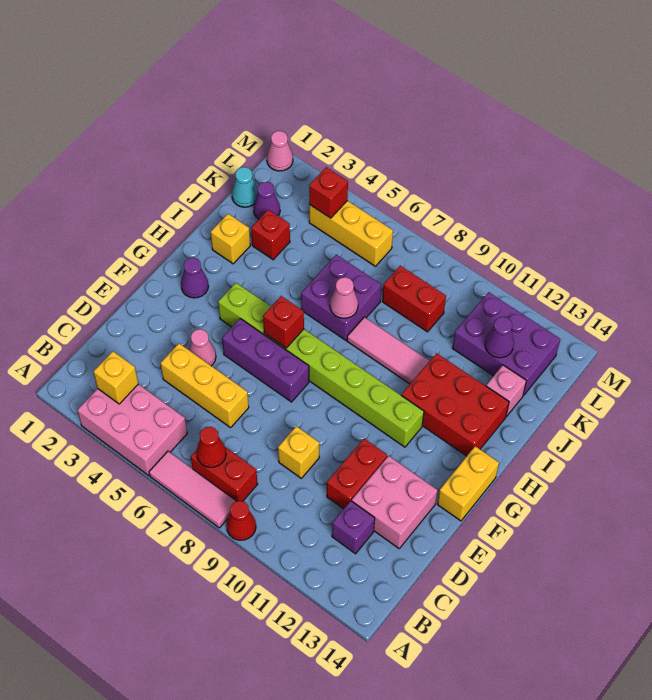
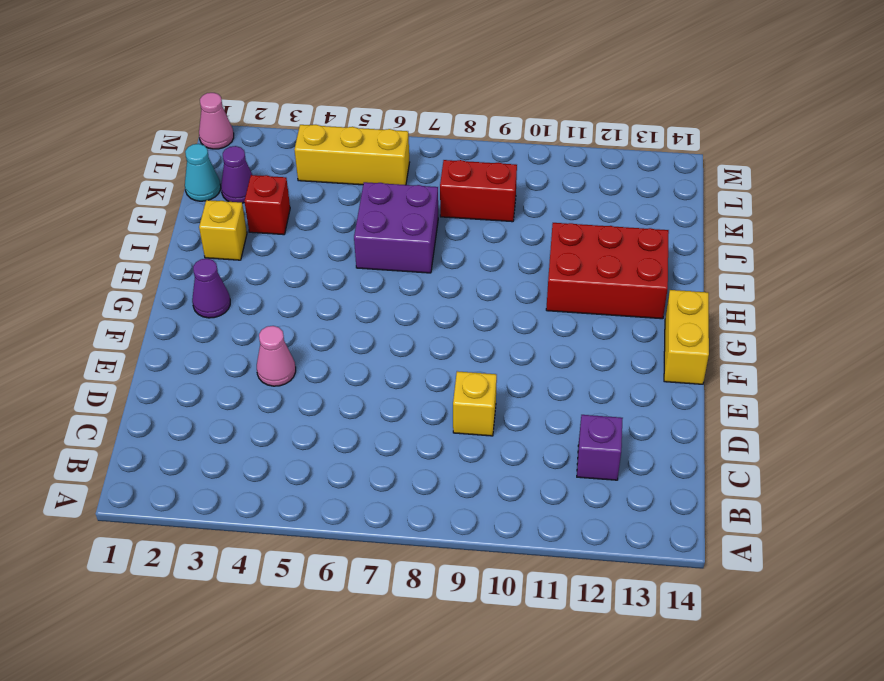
none -> pink brick A3:B5 level 1
none -> pink tile A6:A8 level 1
none -> red cone A9 level 1
none -> red brick B7:B8 level 1

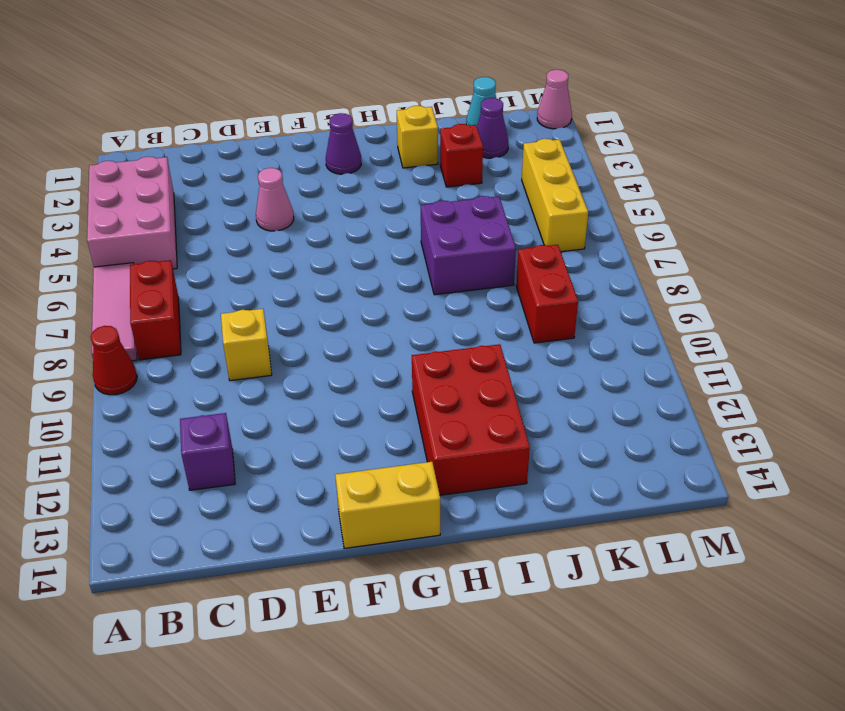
none -> yellow brick D4:D6 level 1
none -> red brick D11:E11 level 1
none -> pink brick D12:E13 level 1
none -> purple brick F5:F7 level 1

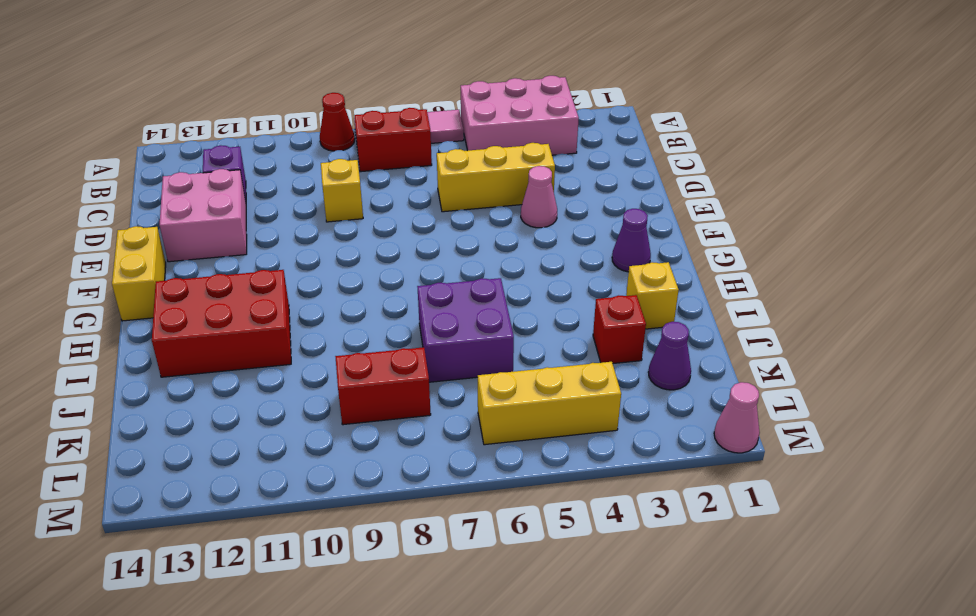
none -> red brick D11:E11 level 1
none -> purple brick F5:F7 level 1
none -> lime brick G4:G11 level 1
none -> pink tile I8:I10 level 1

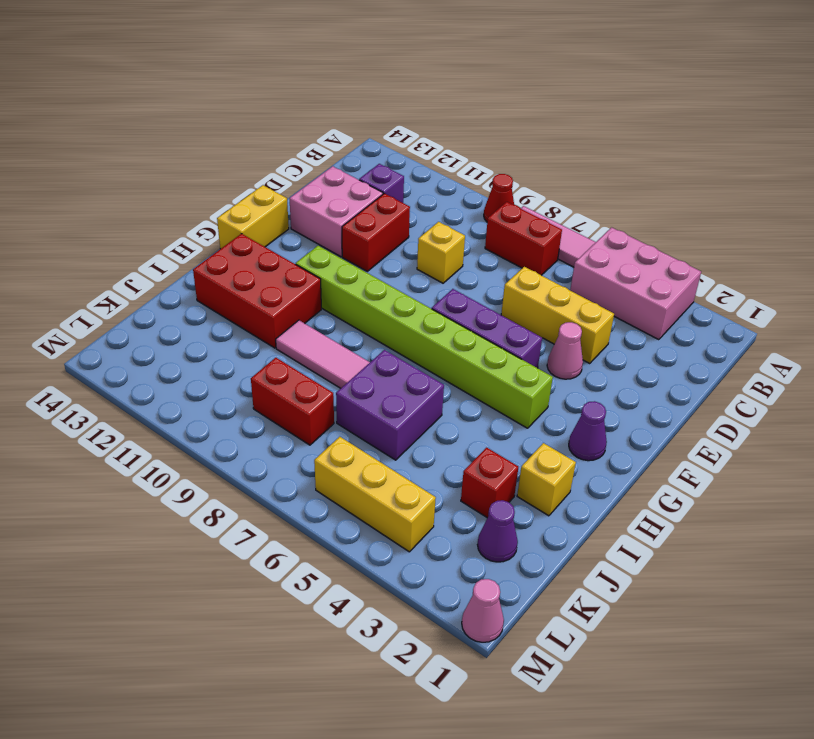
none -> pink brick J13 level 1
none -> cyan cone K1 level 1
none -> purple brick K11:L13 level 1
none -> yellow brick B3 level 2

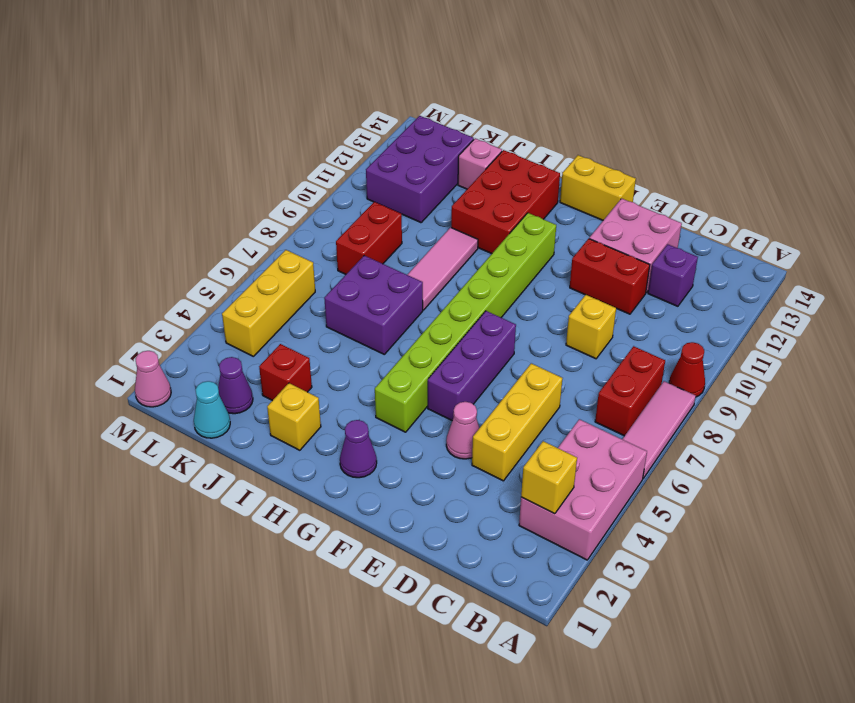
none -> red cone B7 level 2
none -> red brick G6 level 2
none -> pink cone I7 level 2
none -> purple cone K12 level 2

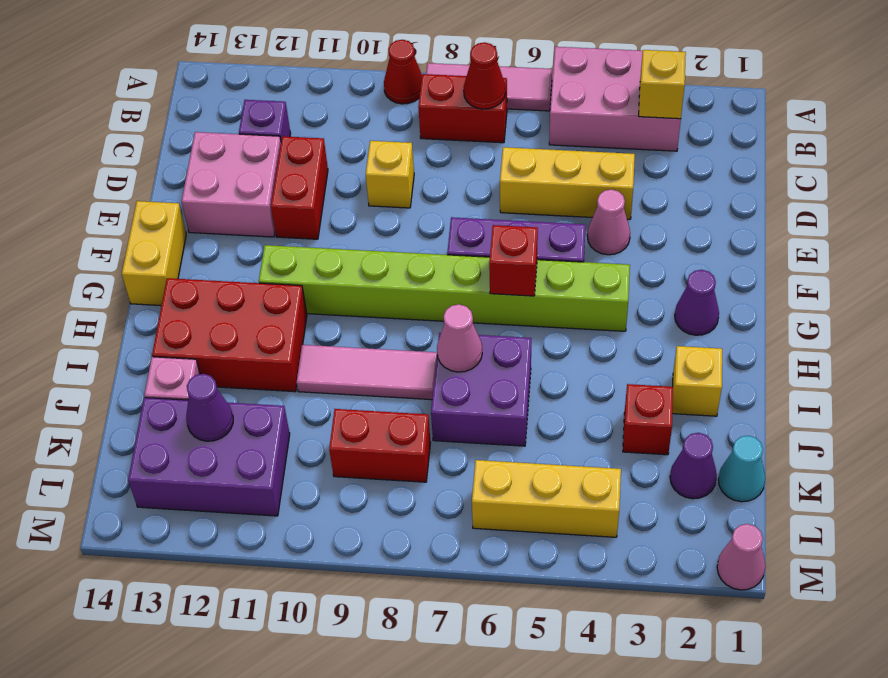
none -> red brick L4 level 2

